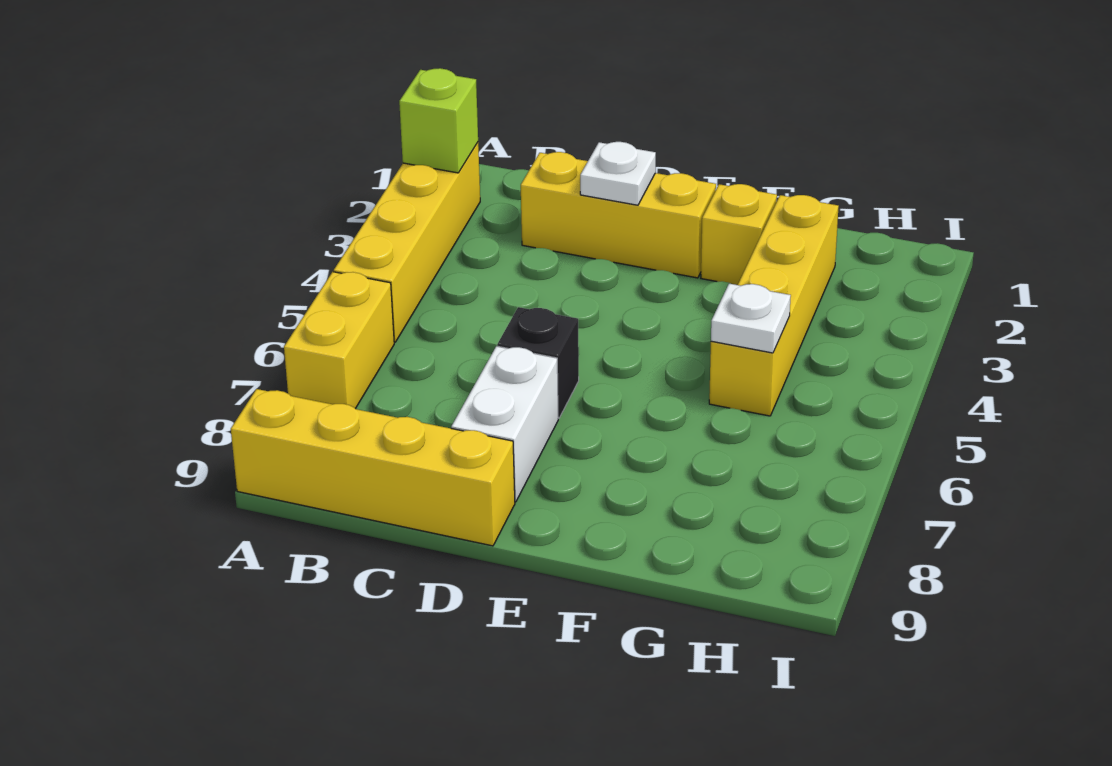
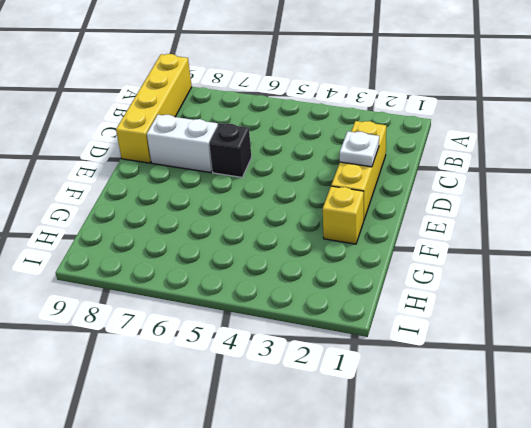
none -> yellow brick A2:A5 level 1
none -> yellow brick A6:A7 level 1

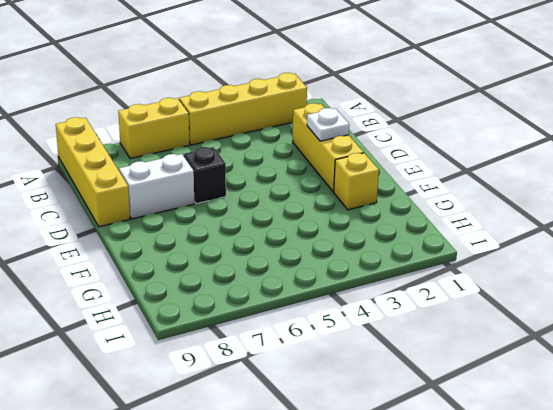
none -> yellow brick G2:G5 level 1
none -> lime brick A2 level 2

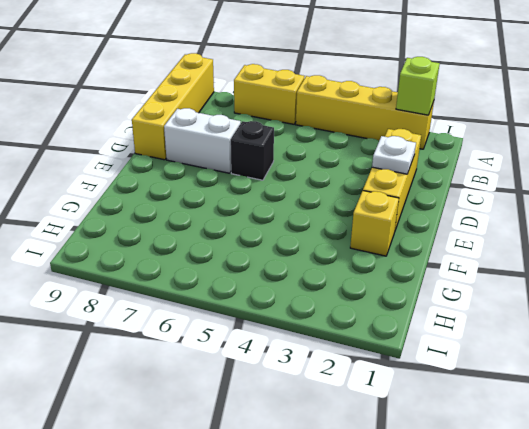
none -> yellow brick G2:G5 level 1
none -> white plate G5 level 2

